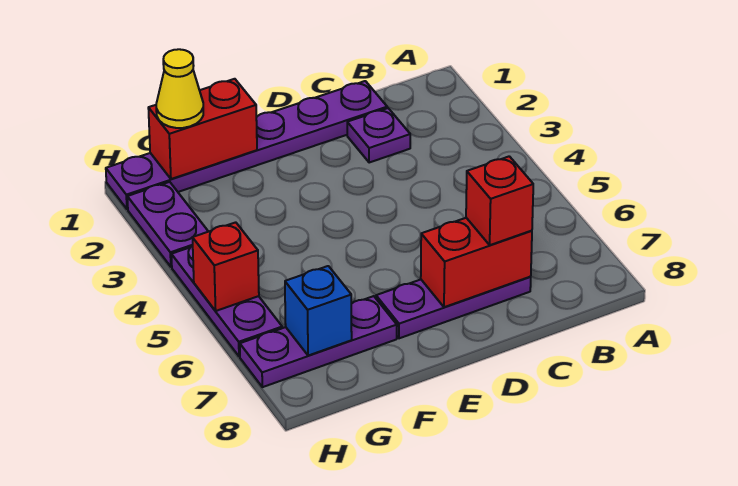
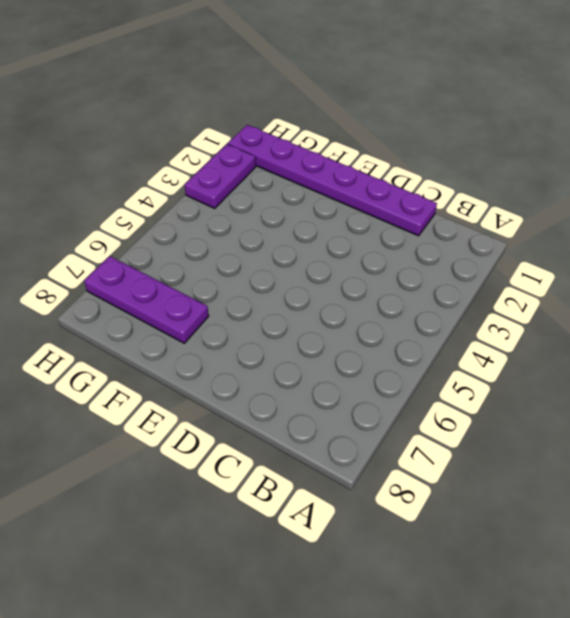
none -> purple plate C2 level 1
none -> purple plate C7:E7 level 1
none -> purple plate H4:H6 level 1

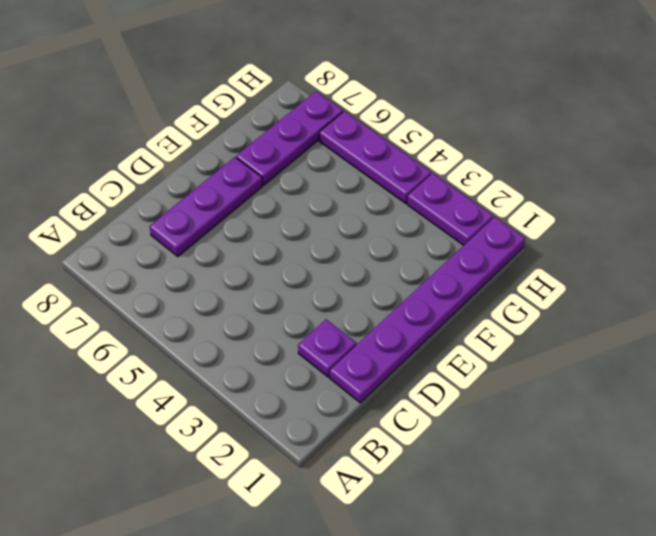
none -> red brick C7:D7 level 2
none -> red brick F1:G1 level 2
none -> blue brick G7 level 2

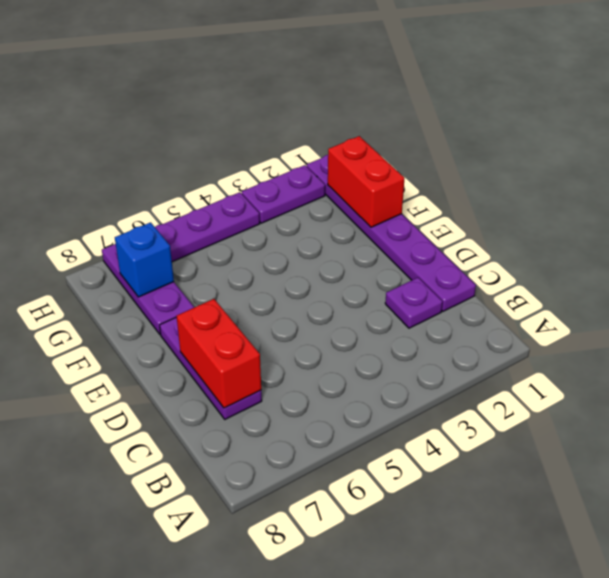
none -> red brick H5 level 2
none -> red brick C7 level 3
none -> yellow cone G1 level 3

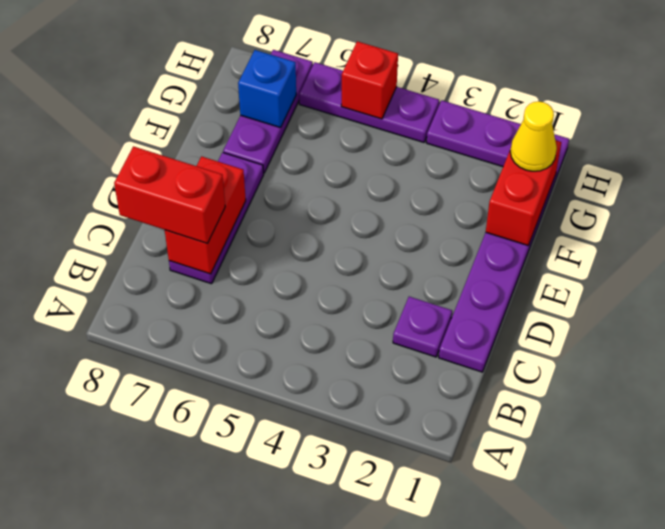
red brick C7:C8 level 3 -> red brick C7 level 3

